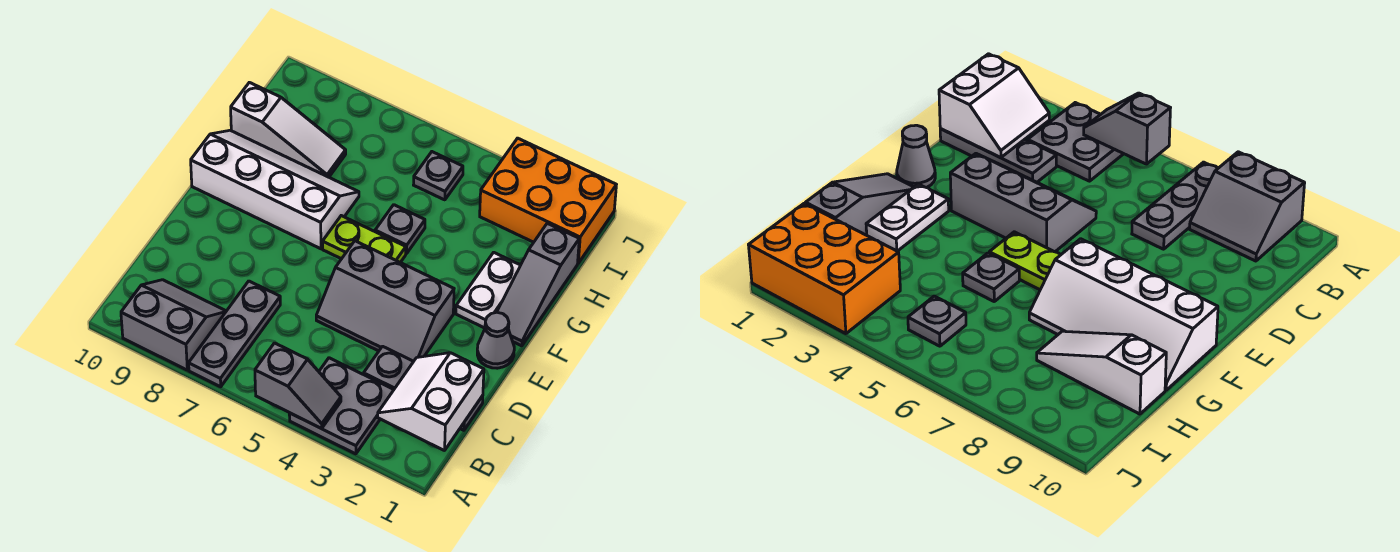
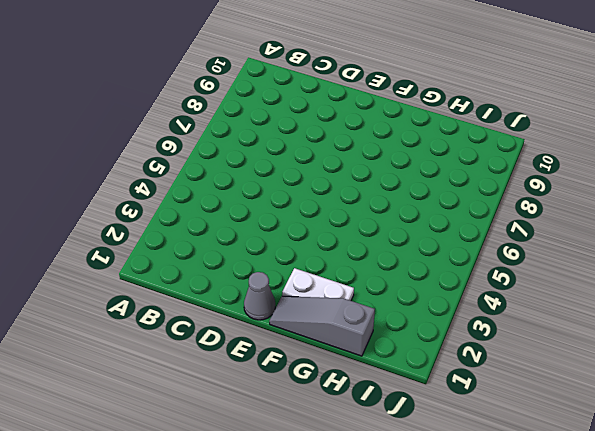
none -> grey plate A3:B4 level 1
none -> grey plate A7:C7 level 1
none -> grey slope A8:B9 level 1 top A

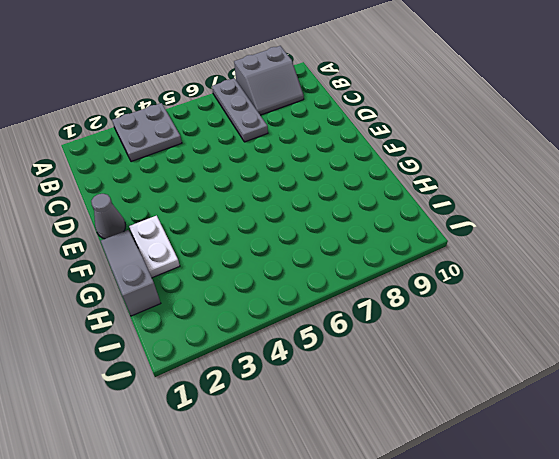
none -> grey plate C1:C3 level 1
none -> grey slope D3:E5 level 1 top E
none -> lime plate F5:F6 level 1

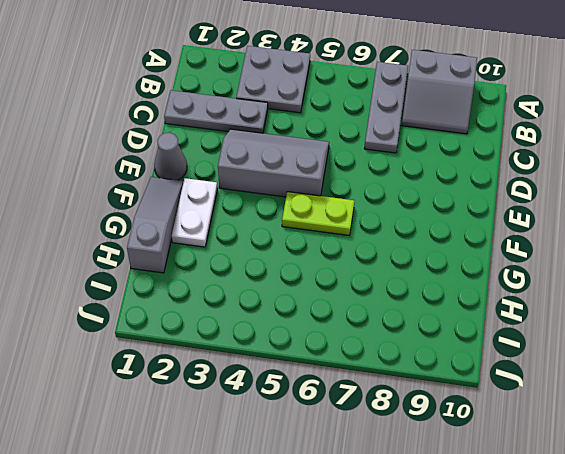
none -> white slope F7:G10 level 1 top F
none -> grey plate G5 level 1
none -> white slope H8:H10 level 1 top 10

